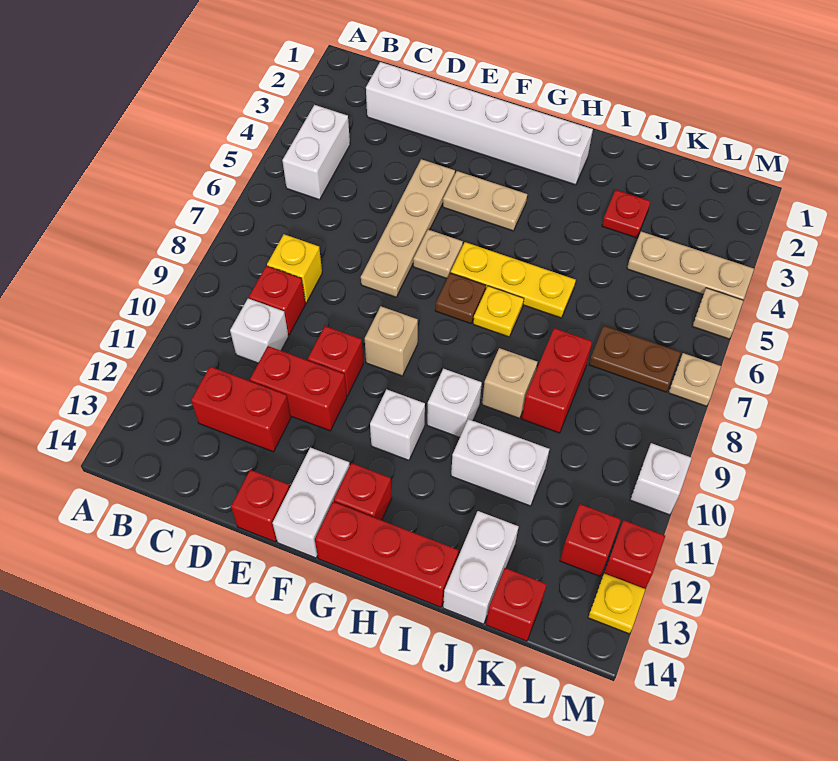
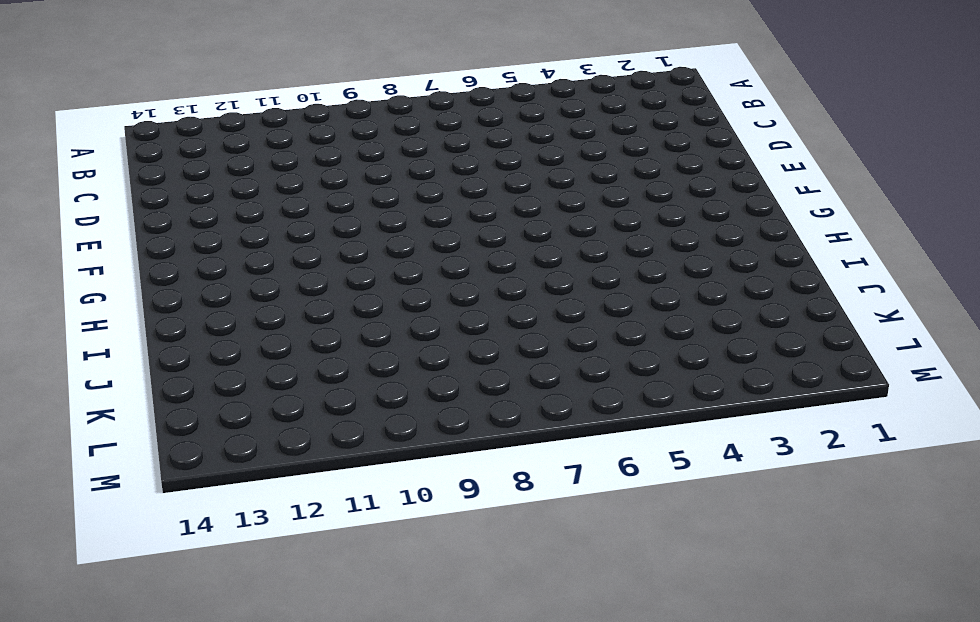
none -> white brick B4:B5 level 1
none -> white brick C2:H2 level 1
none -> yellow brick C8 level 1
none -> red brick C9 level 1

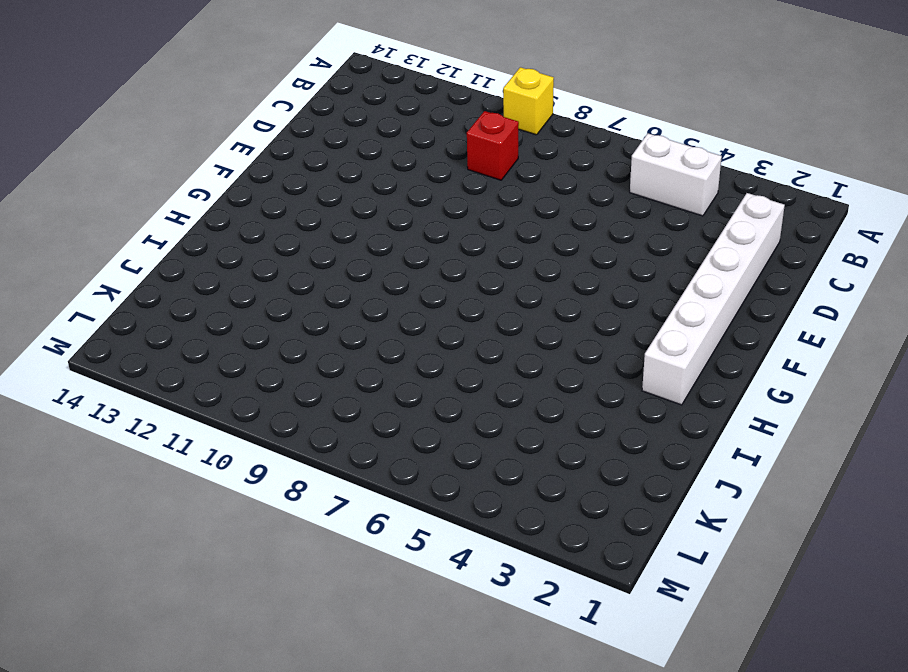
yellow brick A9 level 1 -> yellow brick C8 level 1
none -> white brick C10 level 1
none -> red brick C12:D12 level 1
none -> red brick D11:E11 level 1
none -> tan plate E4:E7 level 1

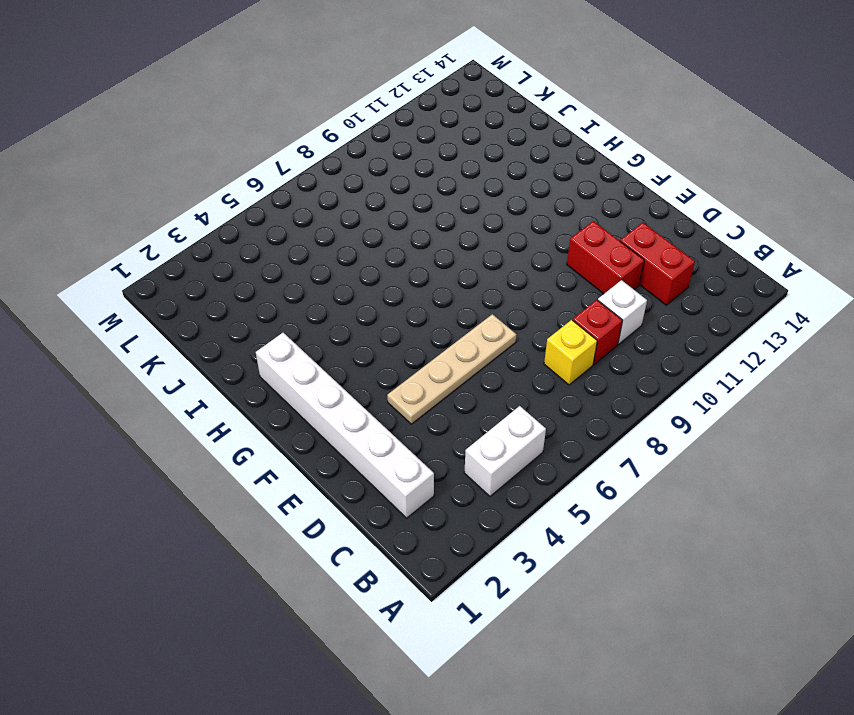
none -> red brick E10 level 1
none -> red brick E14 level 1
none -> tan plate F4:G4 level 1
none -> tan plate F6 level 1

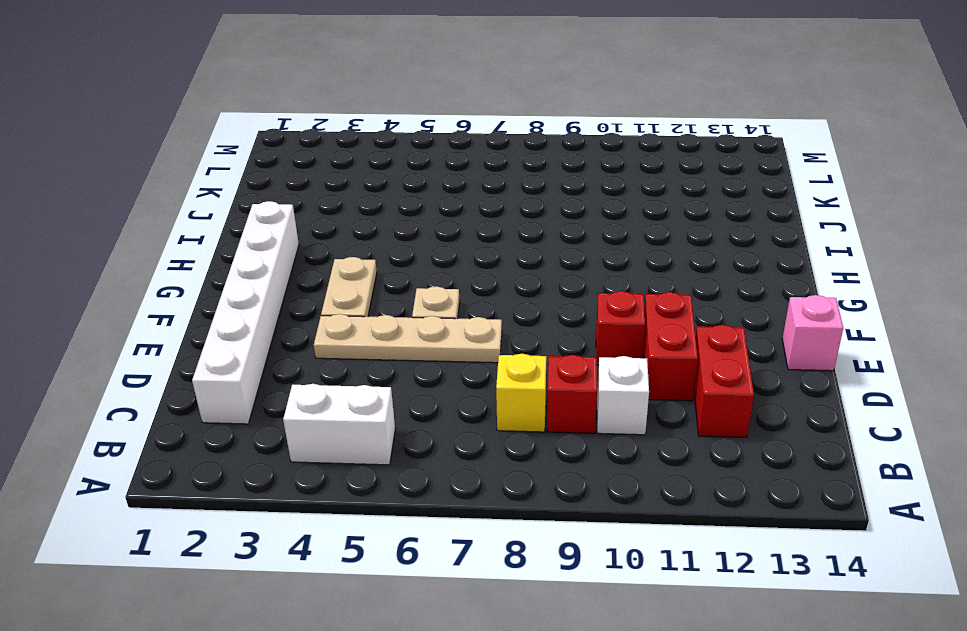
pink brick E14 level 1 -> red brick E14 level 1
none -> tan brick F9 level 1
none -> white brick F13:F14 level 1
none -> yellow plate G6:I6 level 1
none -> brown plate G7 level 1

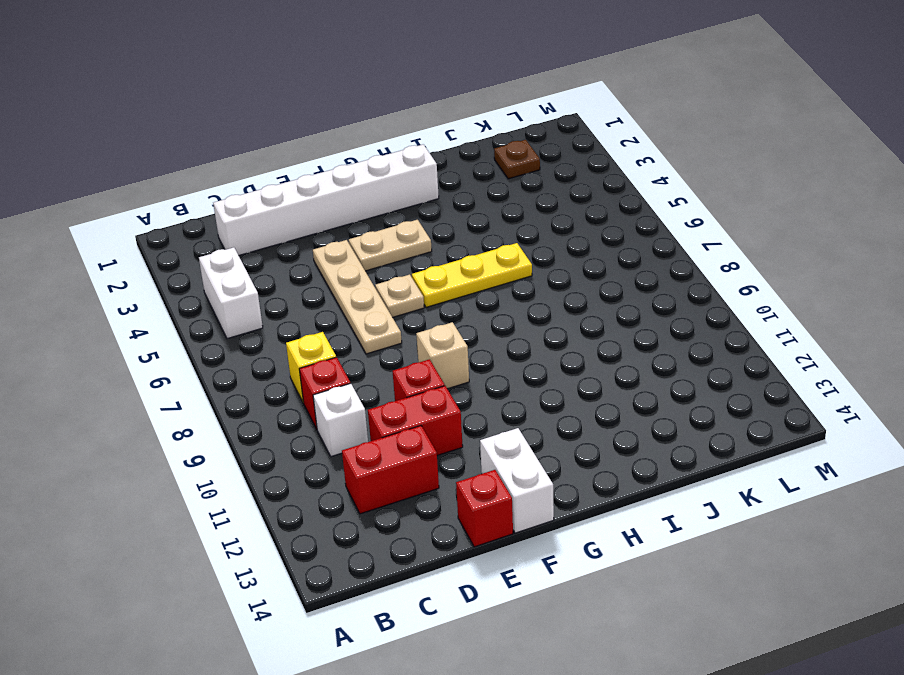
brown plate K2 level 1 -> brown plate G7 level 1
none -> white brick G11 level 1
none -> red brick G13 level 1
none -> red brick G14:I14 level 1
none -> yellow plate H7 level 1

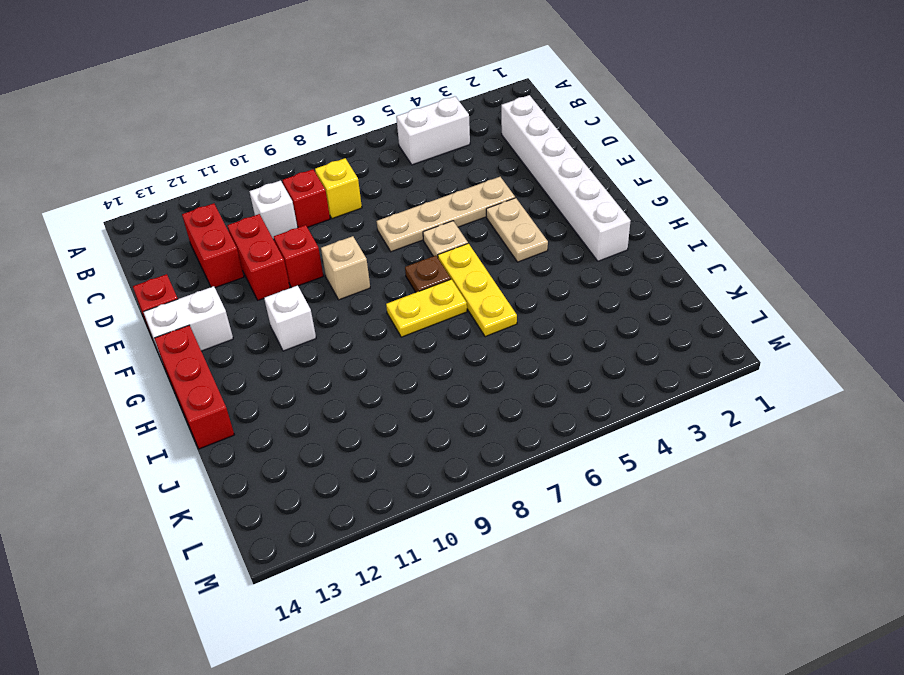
yellow plate H7:H8 level 1 -> yellow plate H7 level 1
none -> red brick G13 level 1
none -> white brick H10 level 1
none -> tan brick I9 level 1
none -> white brick I11:J11 level 1

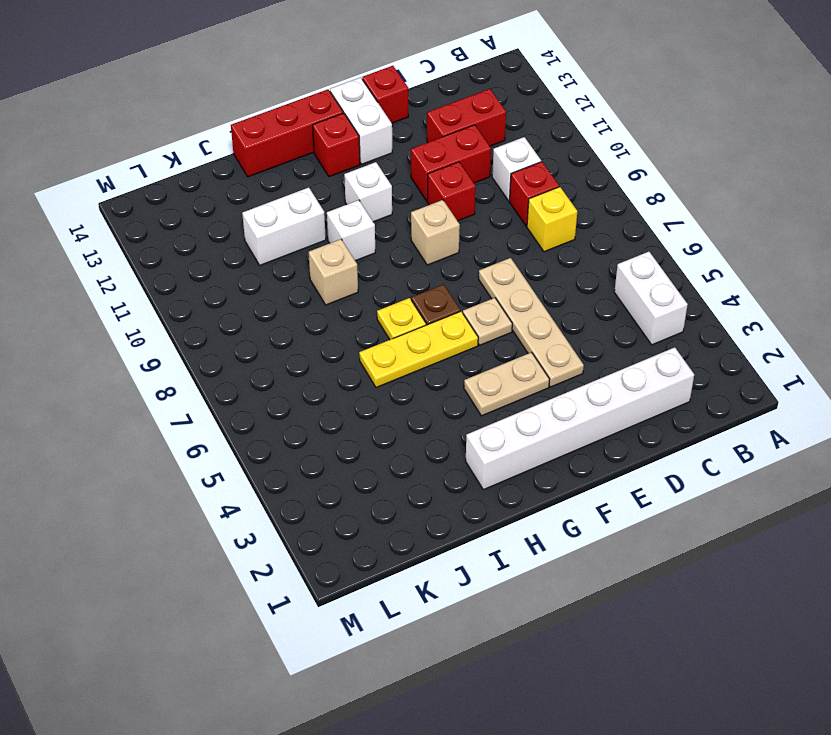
none -> red plate J3 level 1
none -> red brick J8:J9 level 1
none -> white brick J13:J14 level 1
none -> tan plate K4:M4 level 1

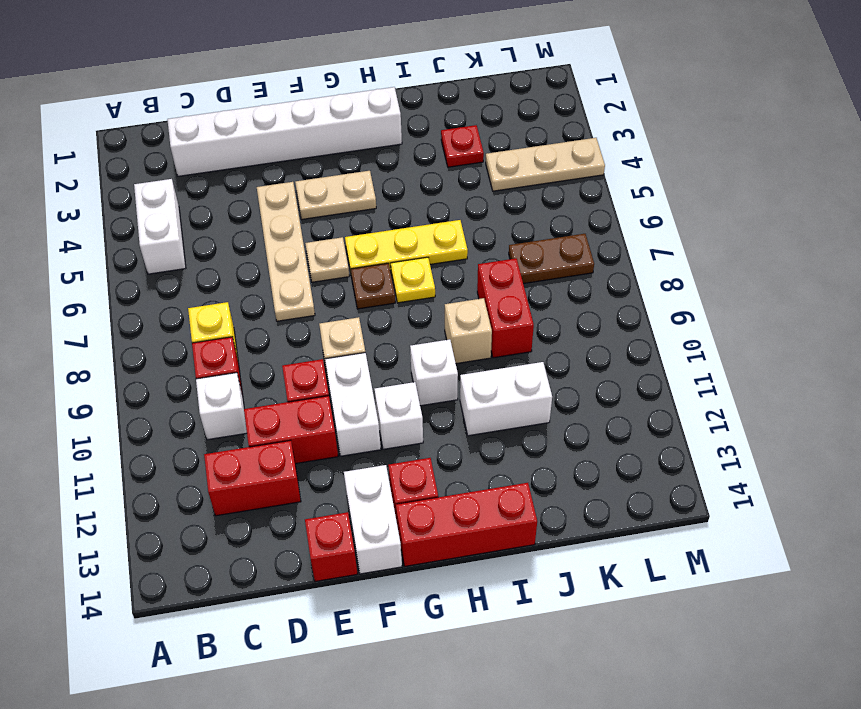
white brick F10:F11 level 1 -> white brick J13:J14 level 1
none -> red brick K14 level 1
none -> red brick L12 level 1
none -> tan plate M5 level 1
none -> tan plate M7 level 1

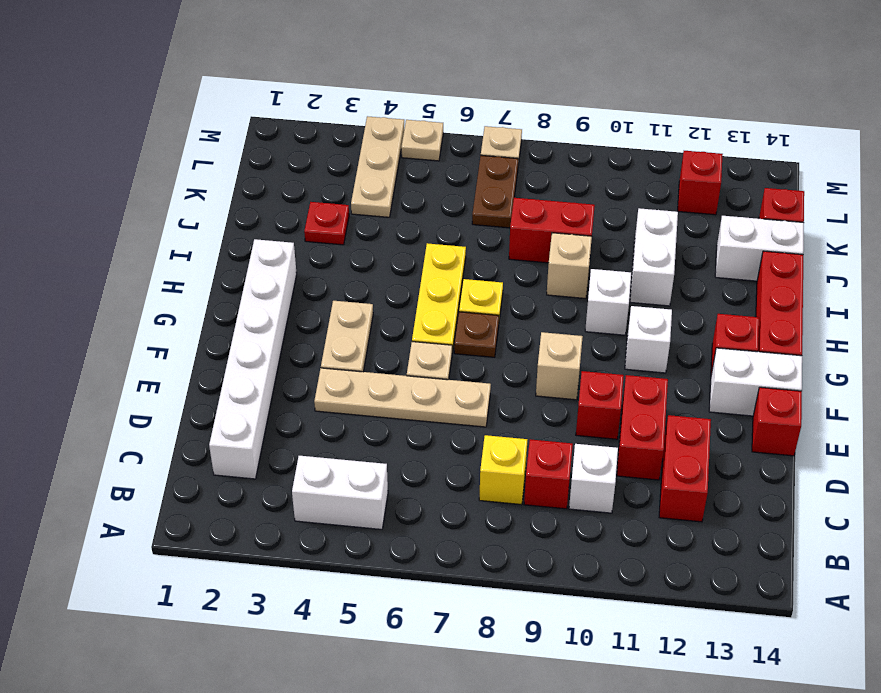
none -> white brick M10 level 1
none -> red brick M12 level 1
none -> yellow plate M13 level 1

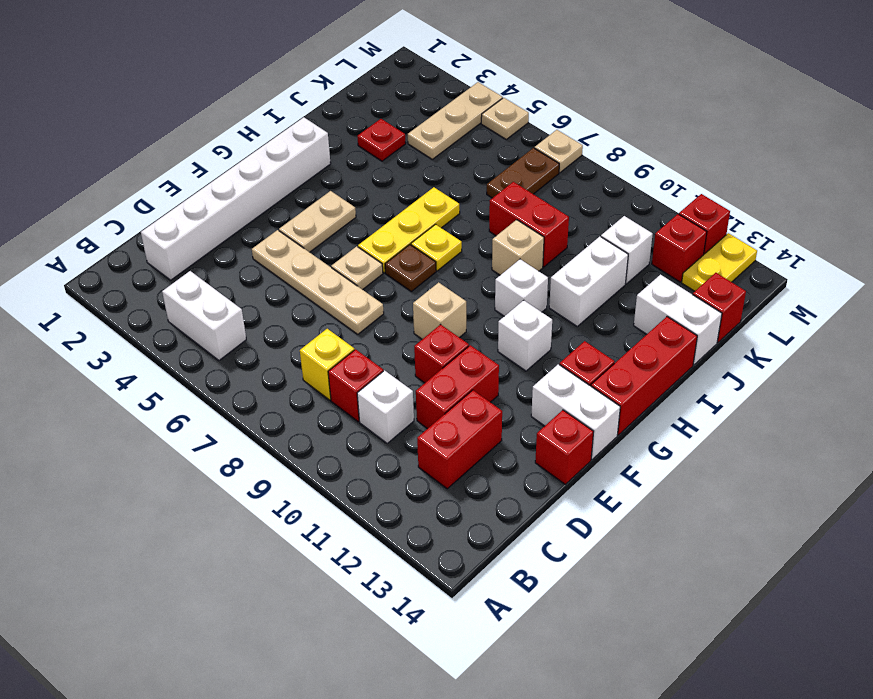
white brick K11 level 1 -> white brick M10 level 1
yellow plate L13:M13 level 1 -> yellow plate M13 level 1

